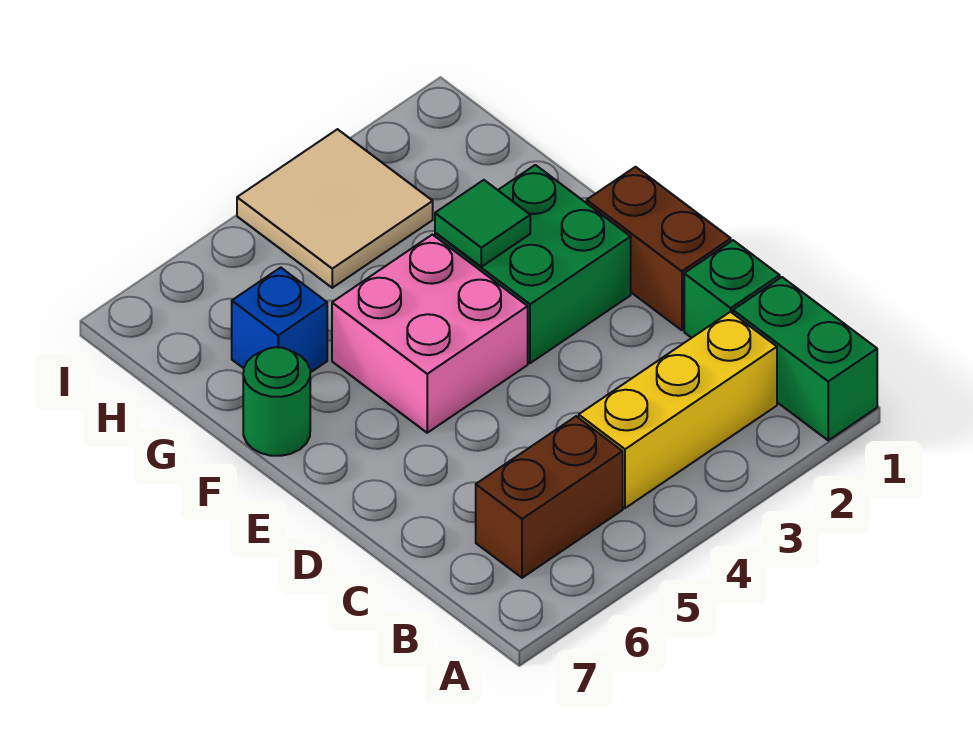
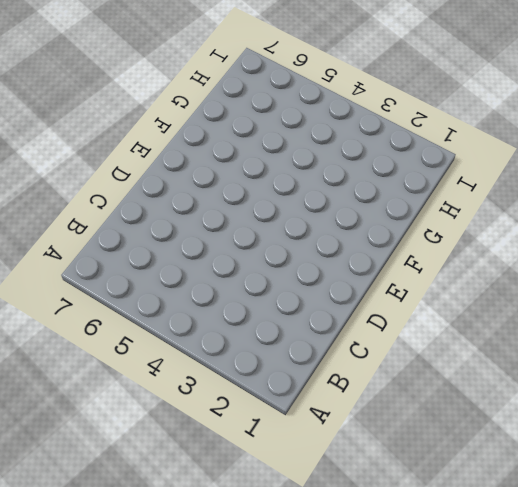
none -> green brick A1:B1 level 1
none -> yellow brick B2:B4 level 1

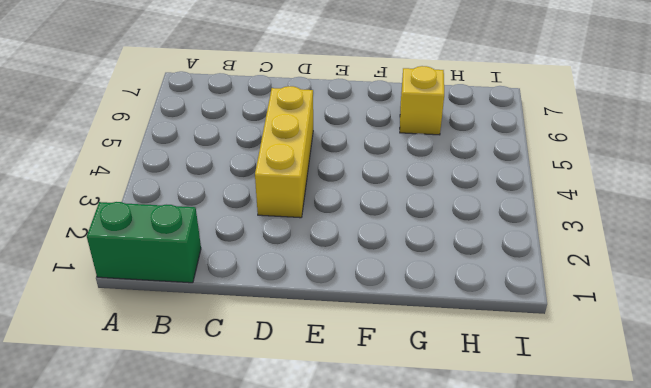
yellow brick D3:D5 level 1 -> yellow brick B2:B4 level 1
yellow brick G6 level 1 -> blue brick G6 level 1
none -> brown brick B5:B6 level 1
none -> green brick C1 level 1

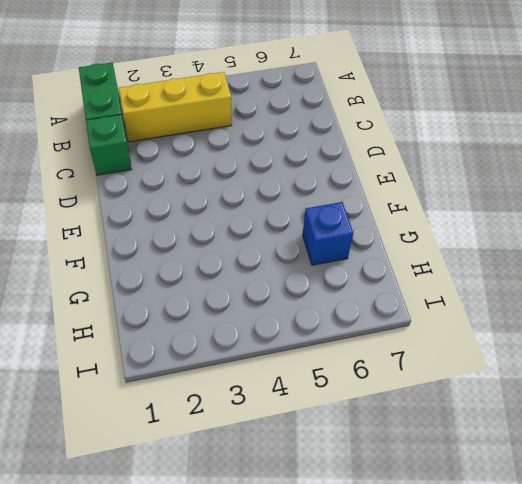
none -> brown brick B5:B6 level 1
none -> brown brick D1:E1 level 1

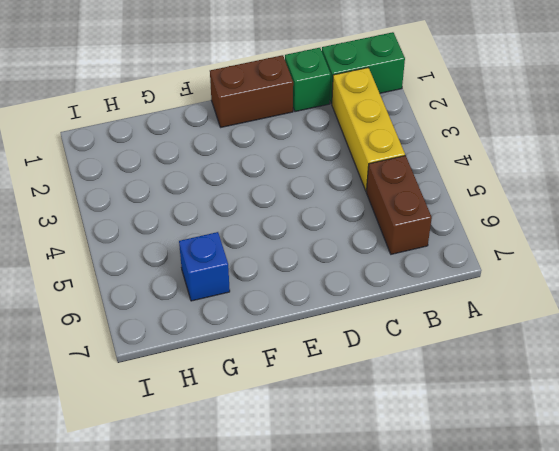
none -> green brick E2:F3 level 1
none -> pink brick E4:F5 level 1

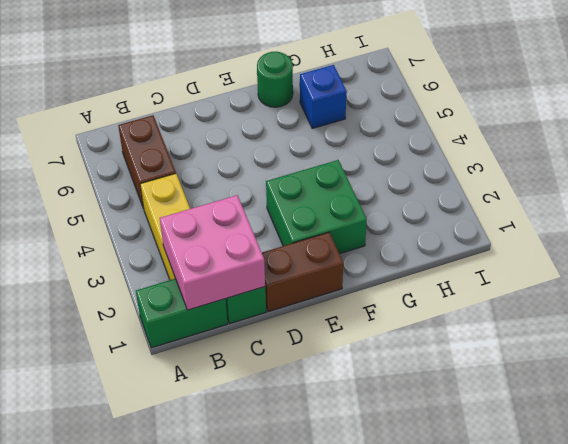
pink brick B1:C2 level 2 -> pink brick E4:F5 level 1
none -> tan tile H3:I4 level 1
none -> green tile F3 level 2

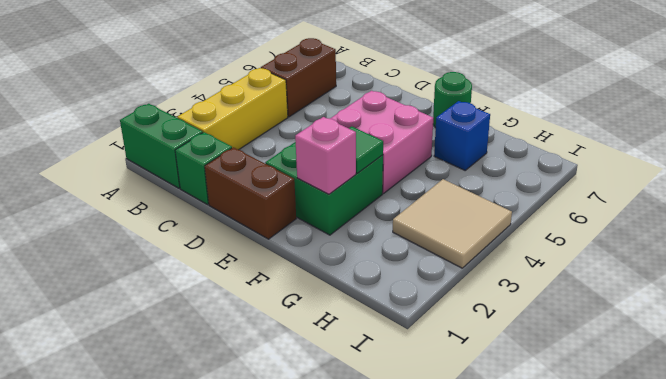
pink brick F2 level 2 -> none

